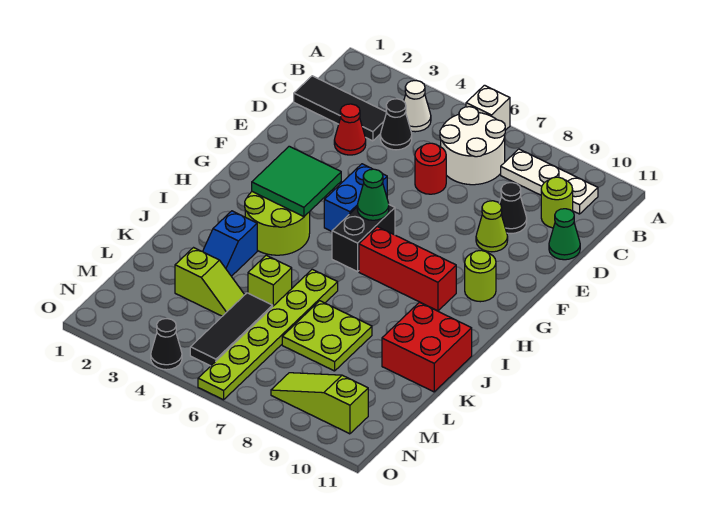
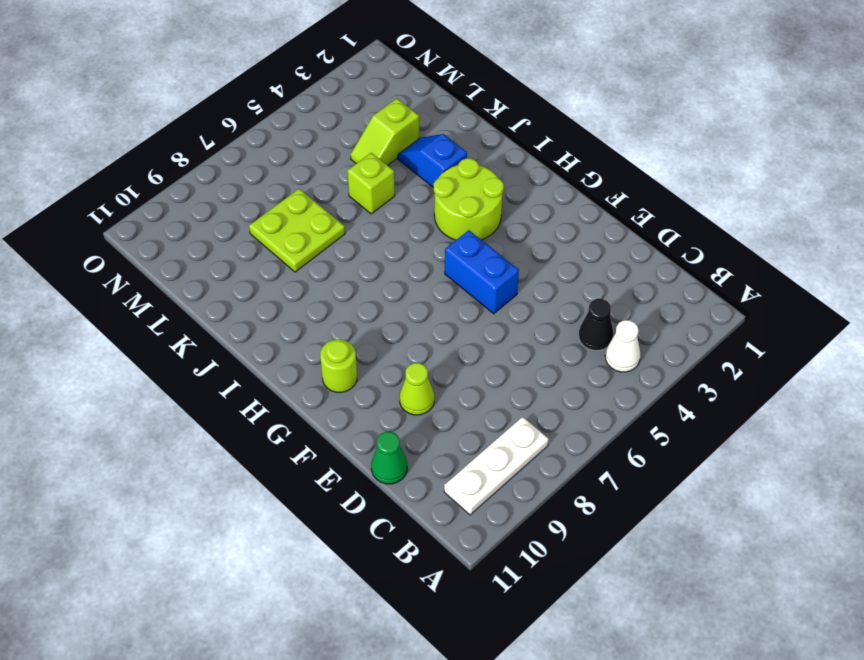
none -> white brick A6 level 1
none -> white round brick B6:C7 level 1
none -> black tile C1:C3 level 1

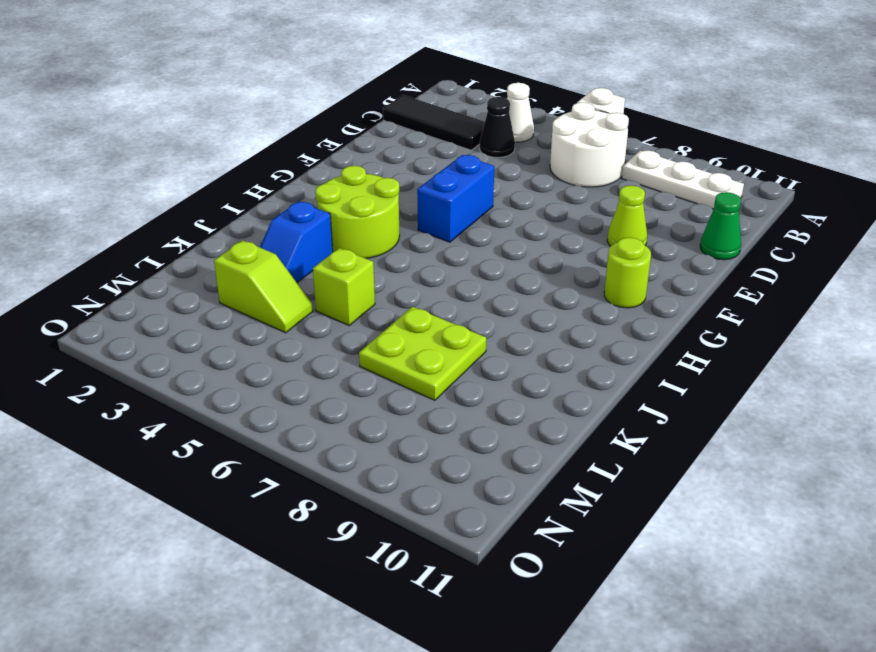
none -> lime round brick C10 level 1
none -> red cone D3 level 1
none -> red round brick D6 level 1

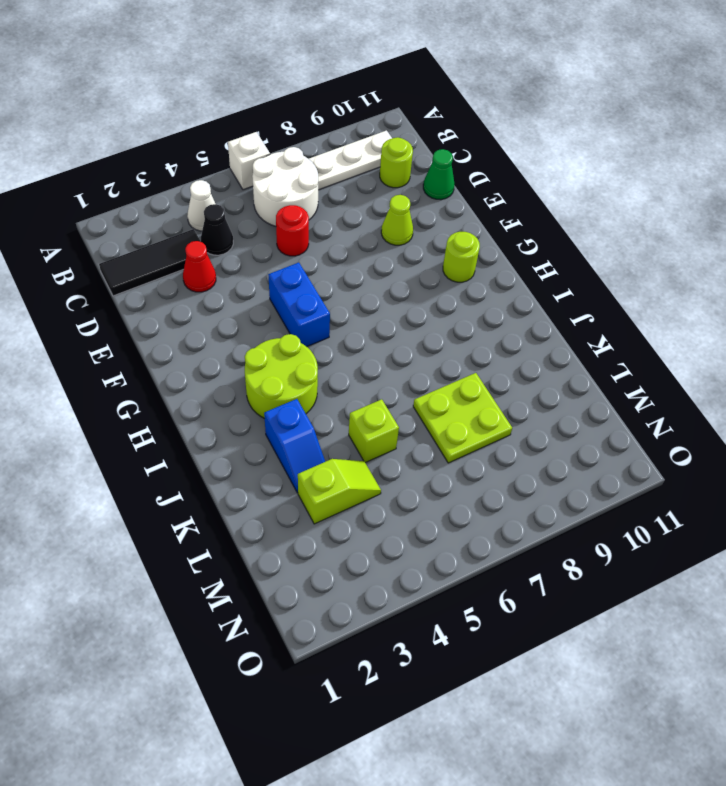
none -> black cone D9 level 1
none -> black brick G6:H6 level 1
none -> red brick H7:H9 level 1

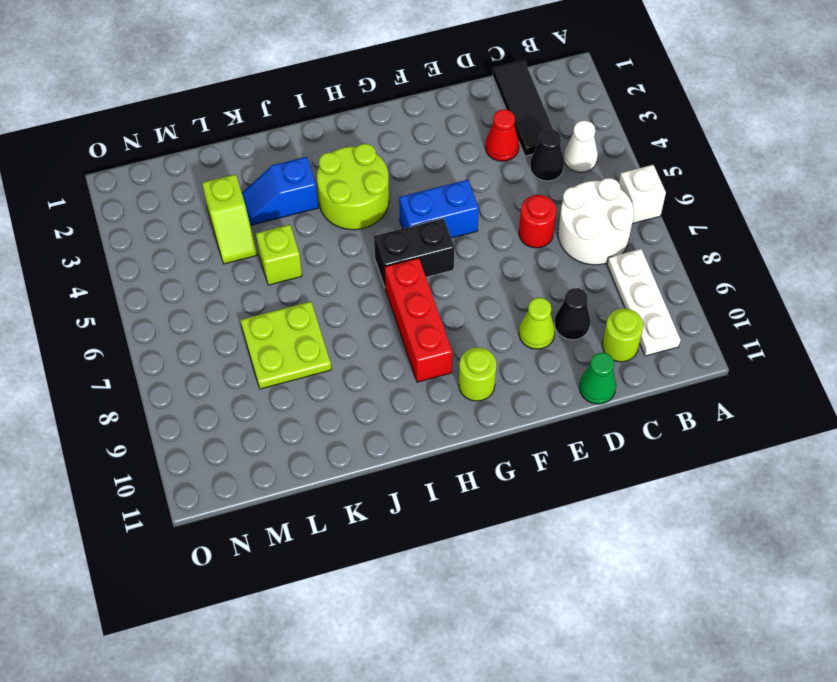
none -> lime plate J6:O6 level 1
none -> red brick J10:K11 level 1
none -> black tile L5:N5 level 1

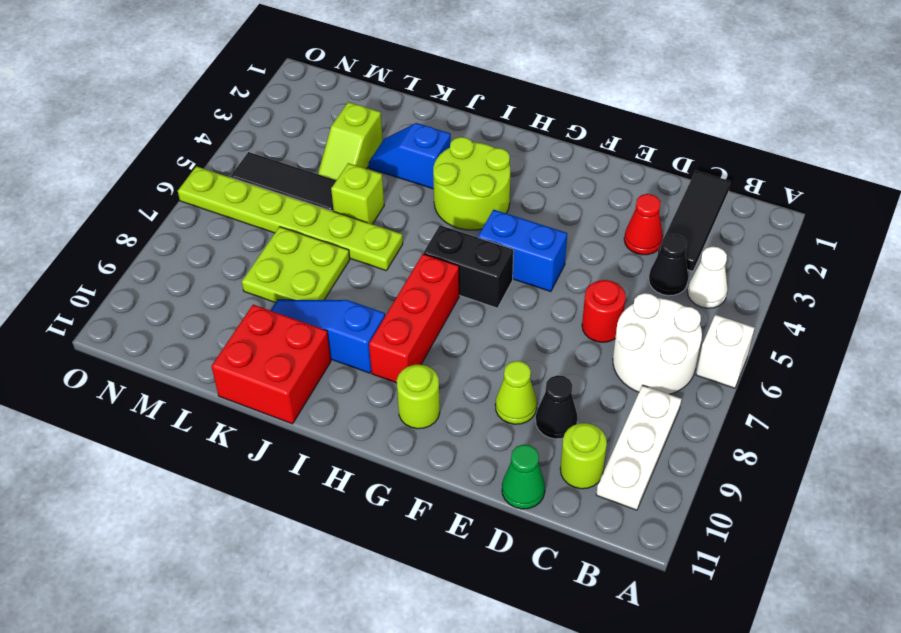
blue slope I9:K9 level 1 top I -> none
none -> lime slope N8:N10 level 1 top 10
none -> black cone O4 level 1
none -> green tile G3:H4 level 2

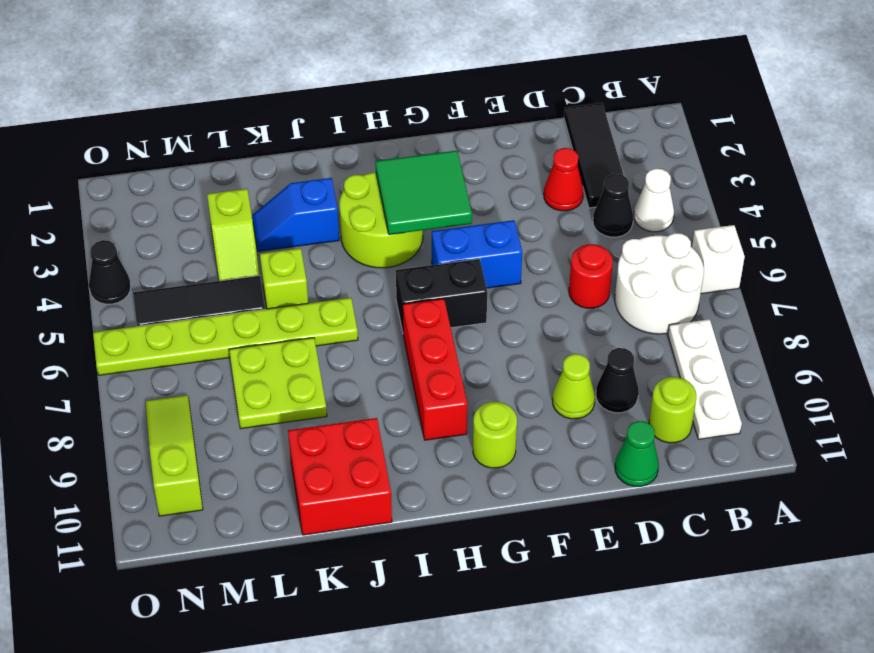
none -> green cone G6 level 2

